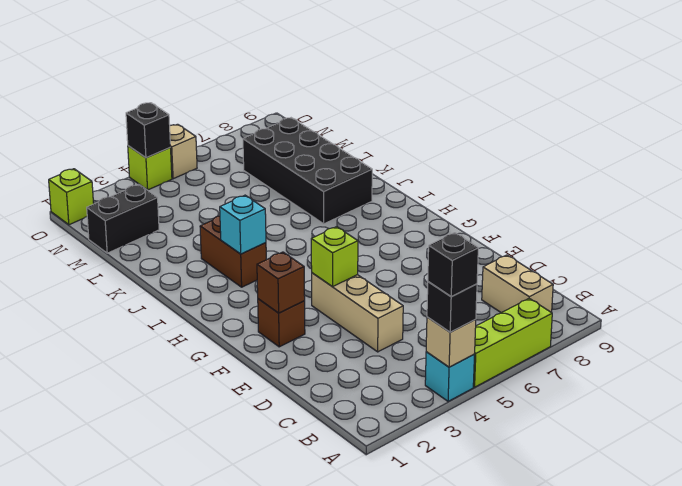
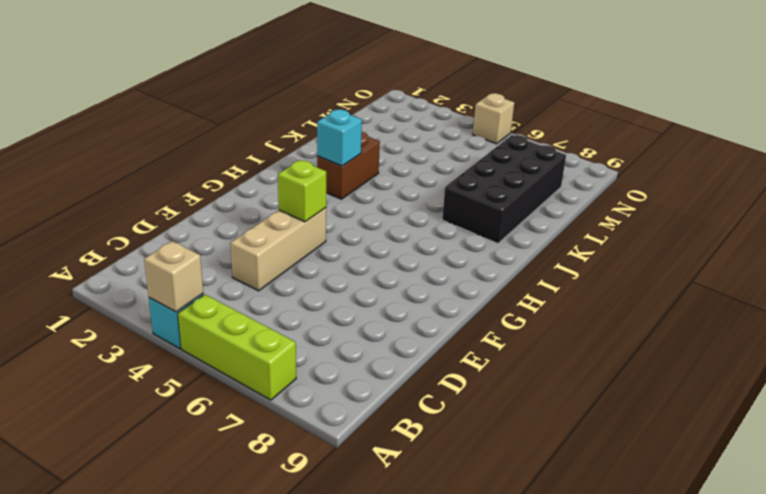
none -> tan brick B8:C8 level 1
none -> brown brick F2 level 1
none -> black brick M1:M2 level 1

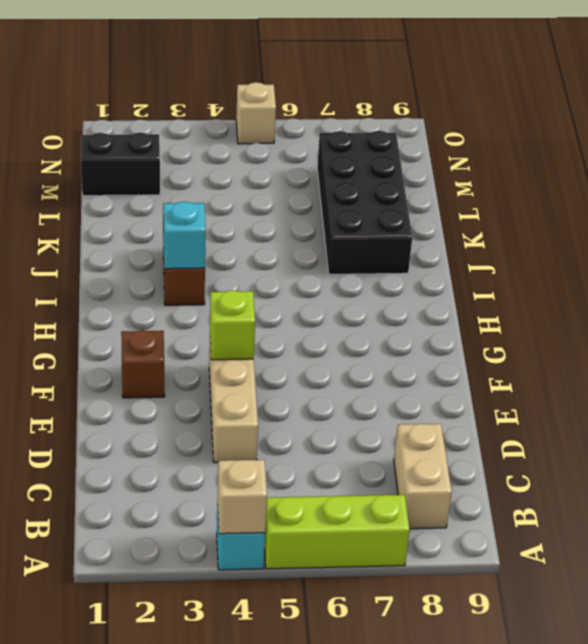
none -> lime brick O1 level 1
none -> lime brick O4 level 1
none -> brown brick F2 level 2

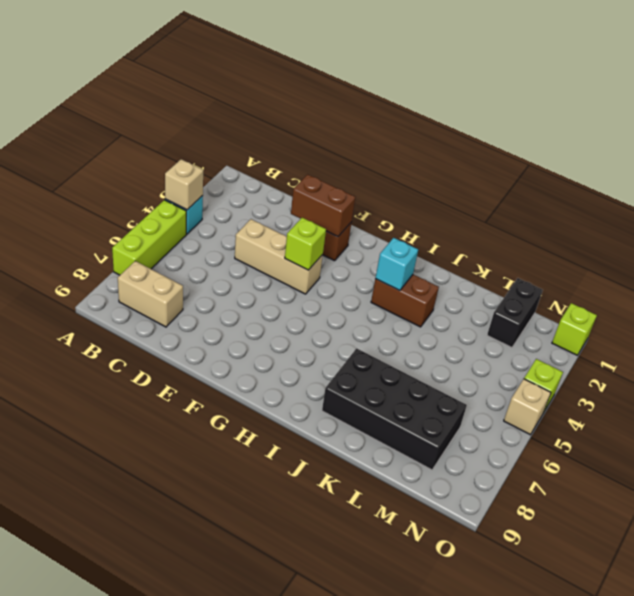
brown brick E2:F2 level 2 -> brown brick F2 level 2
none -> black brick O4 level 2
none -> black brick A4 level 3
none -> black brick A4 level 4

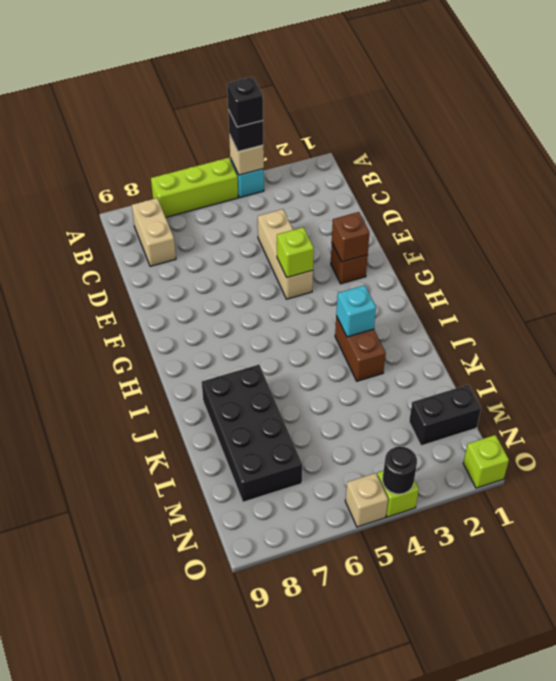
black round brick O4 level 2 -> black brick O4 level 2

